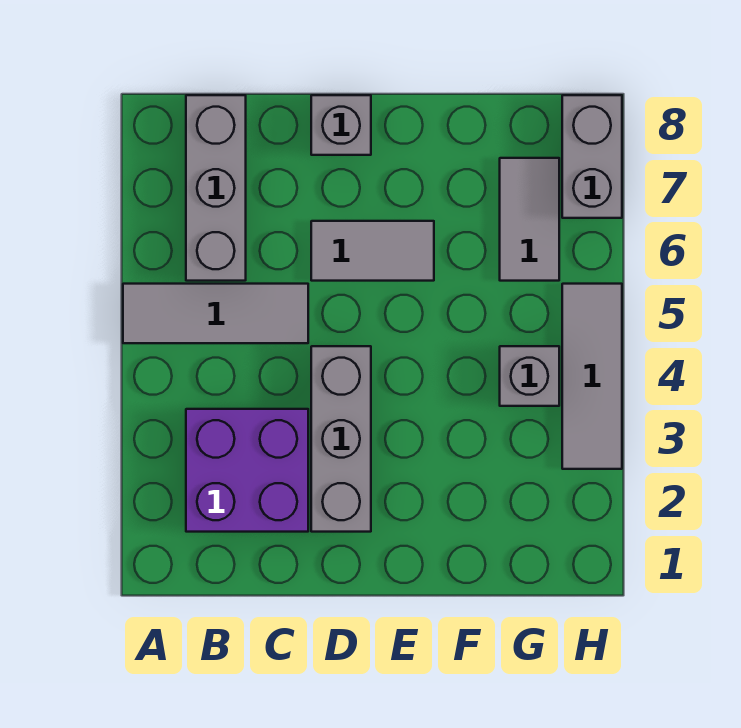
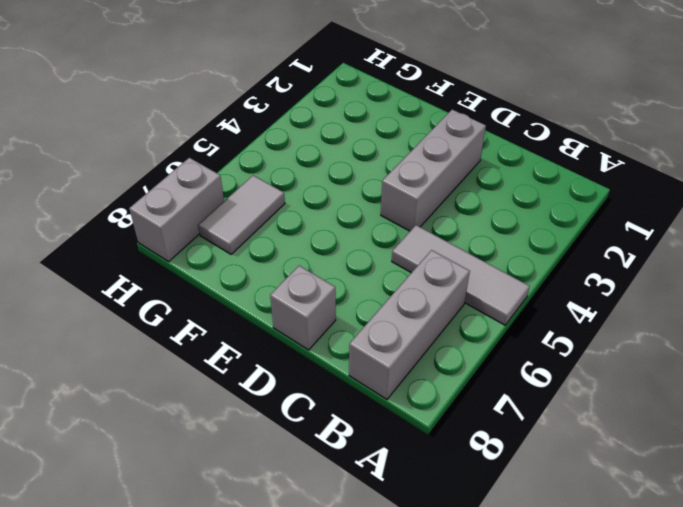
none -> purple brick B2:C3 level 1
none -> grey tile D6:E6 level 1

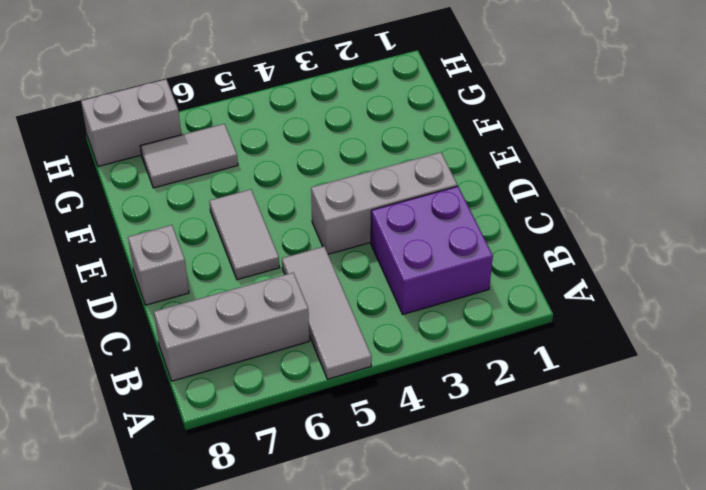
none -> grey brick G4 level 1
none -> grey tile H3:H5 level 1

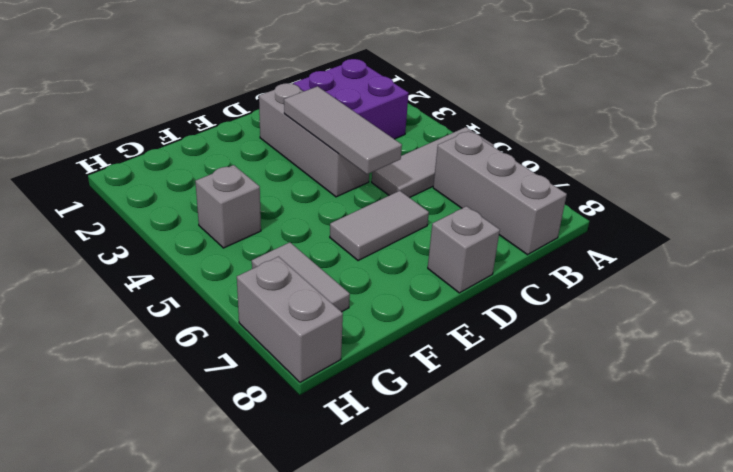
grey tile D3:D5 level 2 -> grey tile H3:H5 level 1

